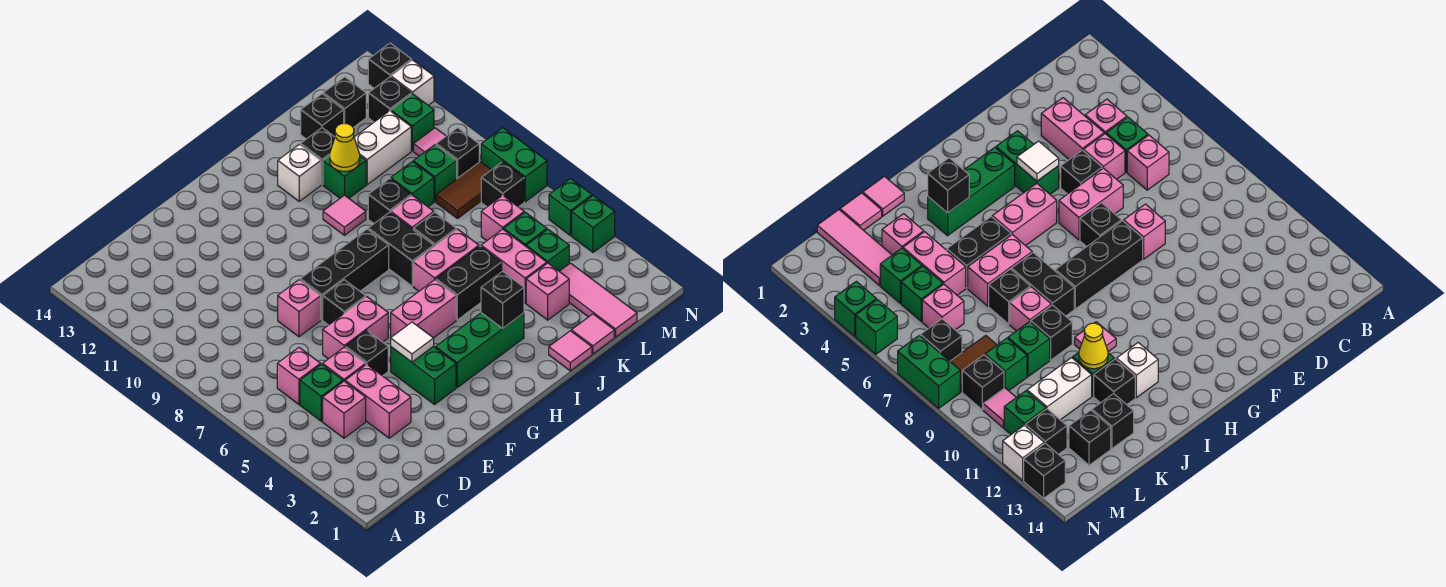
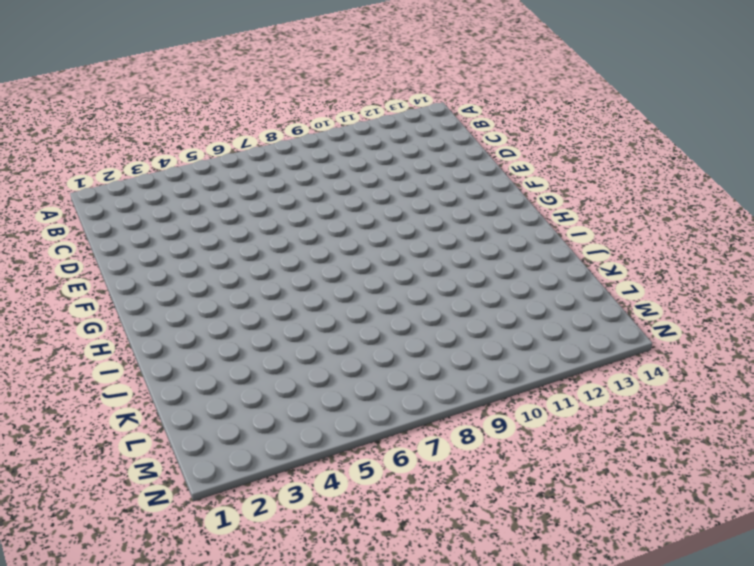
none -> pink brick C4 level 1
none -> green brick C5 level 1
none -> pink brick C6 level 1
none -> pink brick D3:D4 level 1

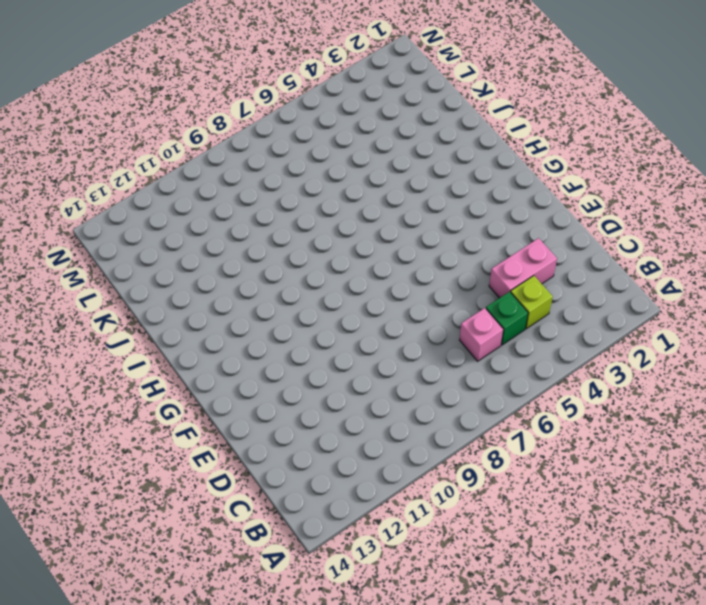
lime brick C4 level 1 -> pink brick C4 level 1
none -> pink brick D5 level 1
none -> black brick E5 level 1
none -> pink brick E6:F6 level 1
none -> pink brick E8 level 1

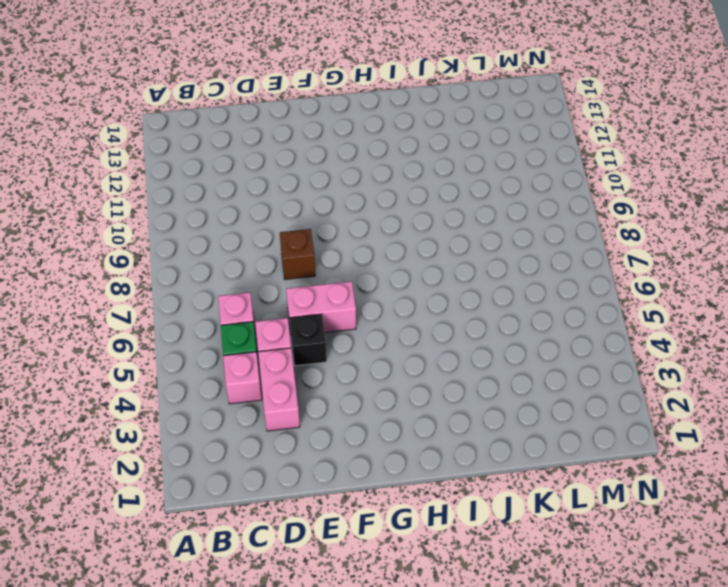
brown brick E8 level 1 -> pink brick E8 level 1
none -> green brick F3:F4 level 1
none -> black brick F7 level 1
none -> black brick F8:H8 level 1
none -> green brick G3:I3 level 1

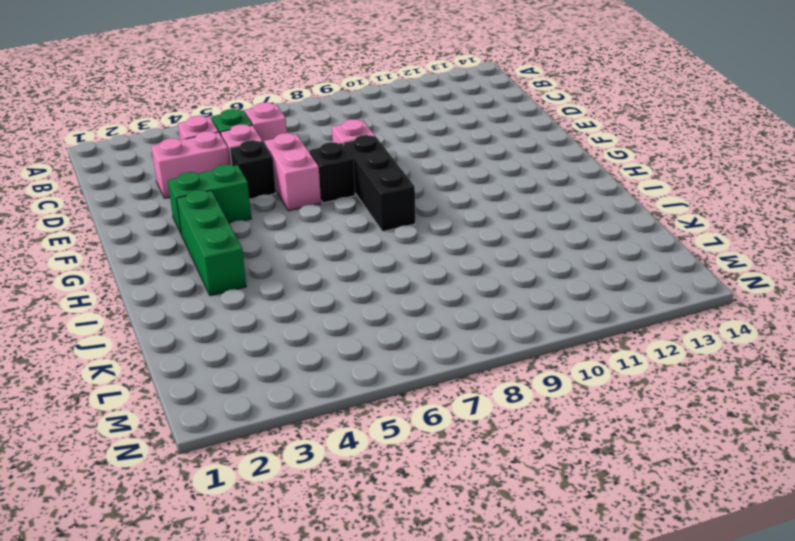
none -> pink brick G5:H5 level 1
none -> black brick I5:J5 level 1
none -> pink brick I6:J6 level 1
none -> black brick I7:I8 level 1

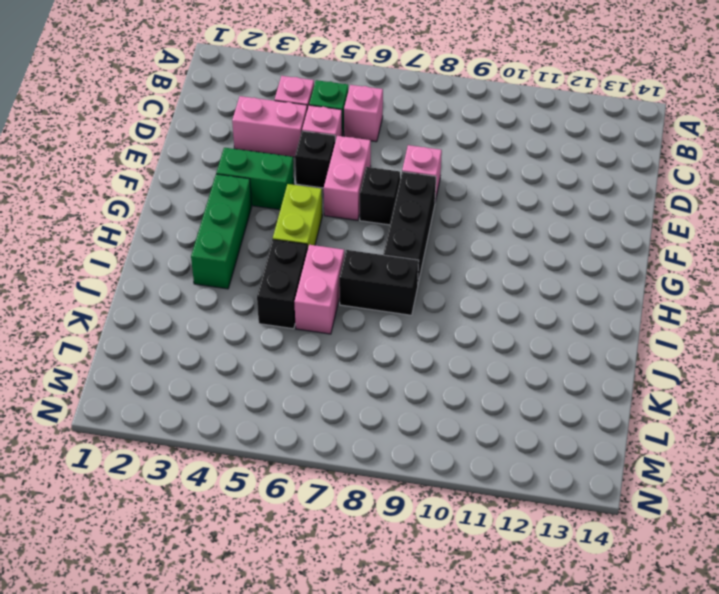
lime brick G5:H5 level 1 -> pink brick G5:H5 level 1
none -> pink tile I10 level 1
none -> white brick I12 level 1
none -> pink tile J1 level 1
none -> black brick J7 level 1

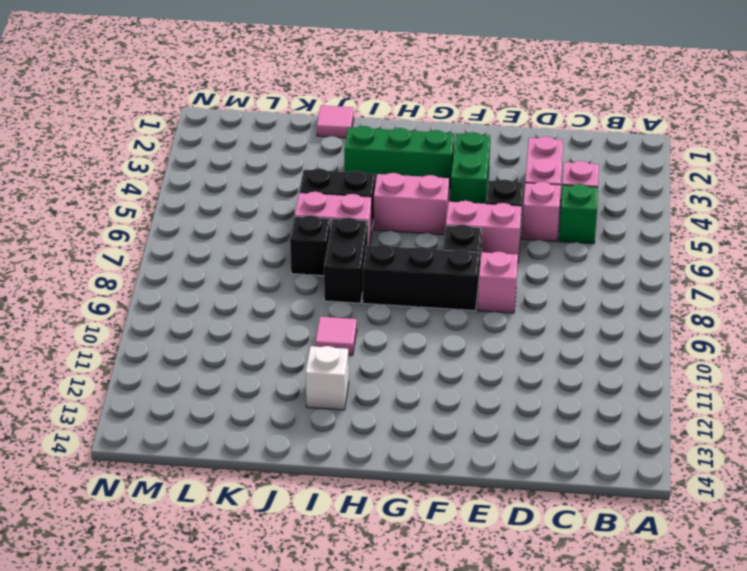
none -> pink brick C6 level 1
none -> pink brick J8 level 1
none -> black brick J9 level 1
none -> green brick J11 level 1

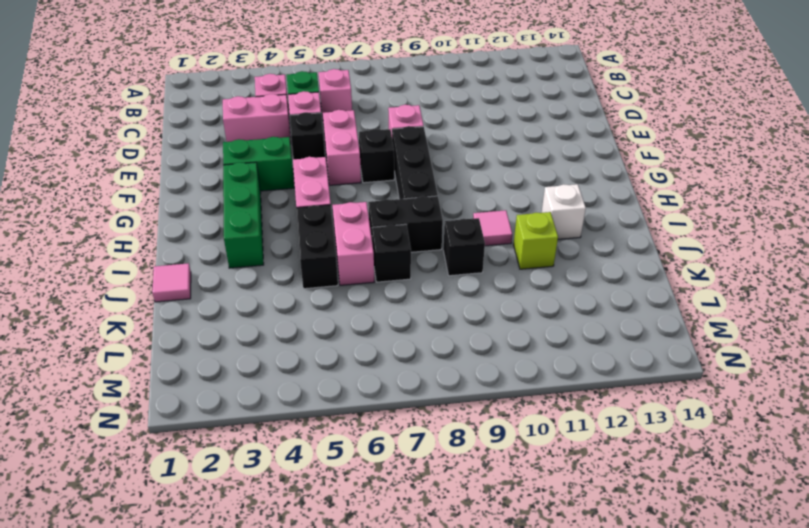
lime brick J11 level 1 -> green brick J11 level 1
none -> pink brick J8 level 1
none -> black brick J12 level 1
none -> pink tile K1 level 1
none -> pink brick K3 level 1

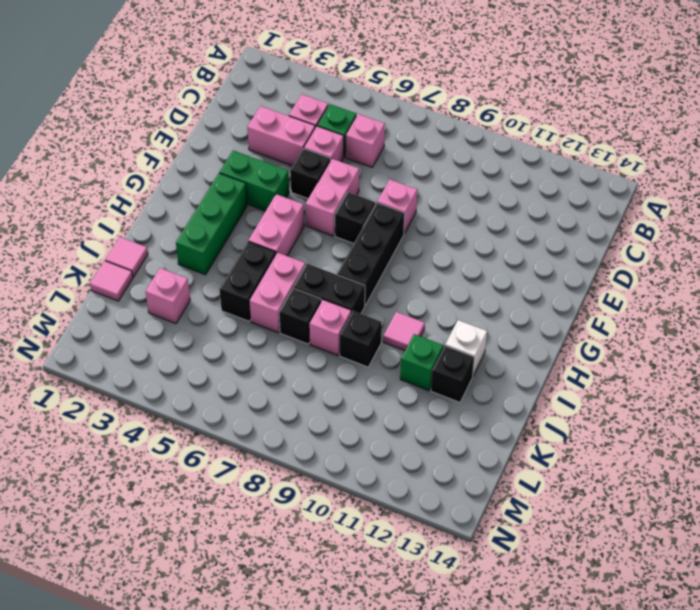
none -> pink brick K4:K5 level 1
none -> green brick K9 level 1
none -> white brick K11:L11 level 1
none -> black brick K13 level 1

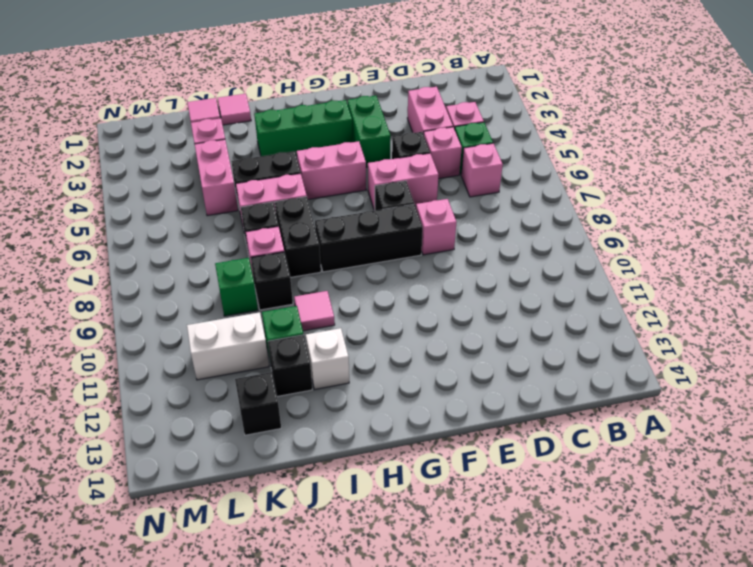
none -> pink tile L1:L3 level 1
none -> green brick L4 level 1
none -> green brick L5 level 1
none -> pink brick L6 level 1

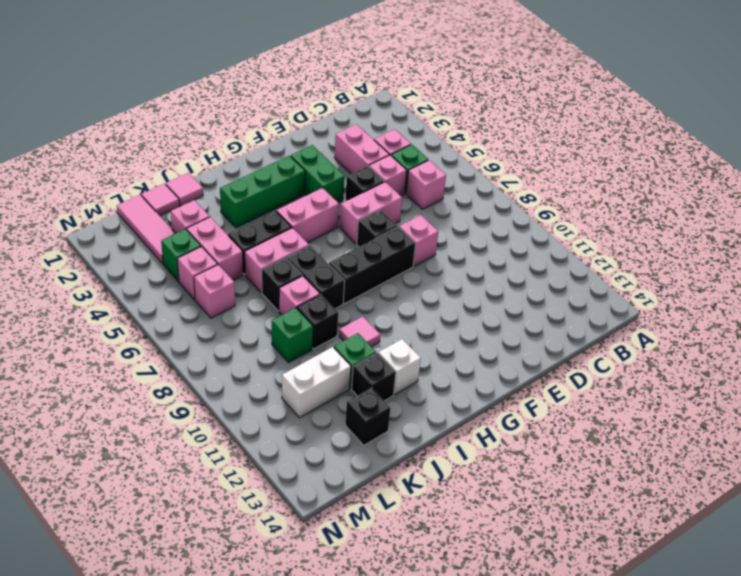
pink brick L5 level 1 -> green brick L5 level 1
none -> brown tile L8:M8 level 1
none -> green brick L9 level 1
none -> black brick L13 level 1
none -> black brick M7 level 1

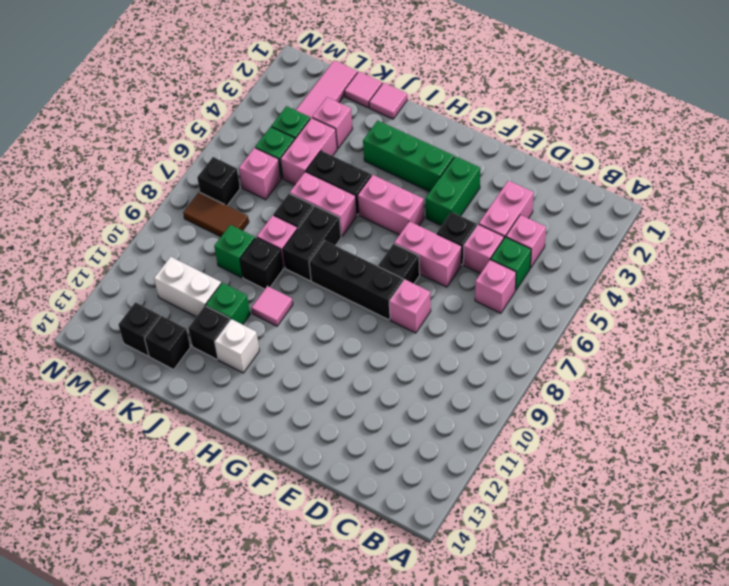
none -> green brick L9 level 1
none -> black brick M9 level 1
none -> pink tile M10 level 1
none -> green brick M11 level 1

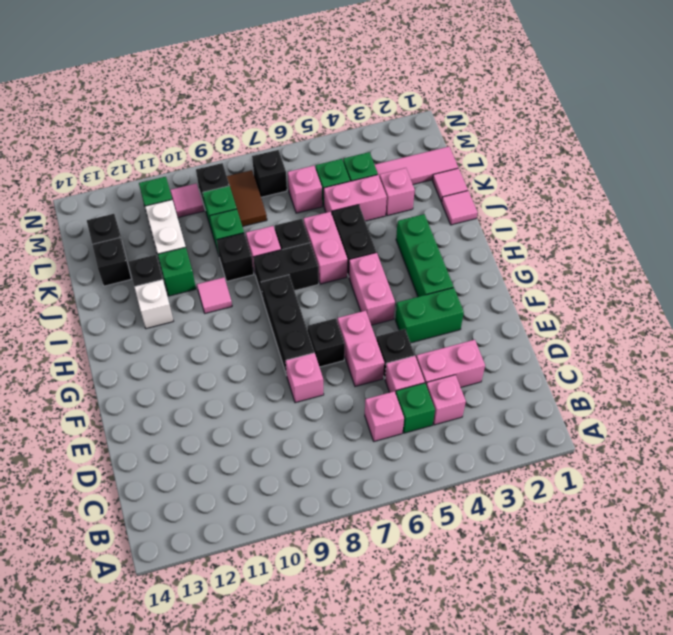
none -> black brick M12 level 1
none -> green brick N4 level 1
none -> green brick N5 level 1
none -> green brick N7:N8 level 1

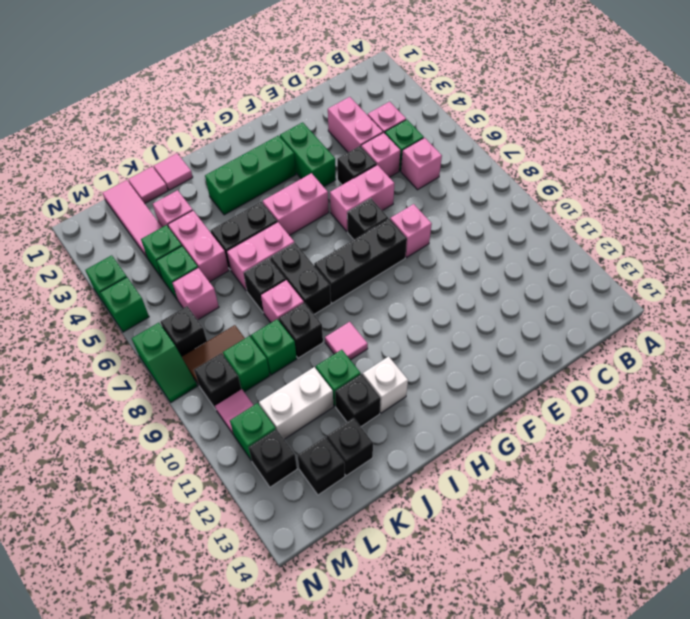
green slope N7:N8 level 1 top 7 -> green brick N7:N8 level 1
none -> white brick N12 level 1
none -> black brick N13 level 1
none -> white tile F4 level 2
none -> black brick I3 level 2

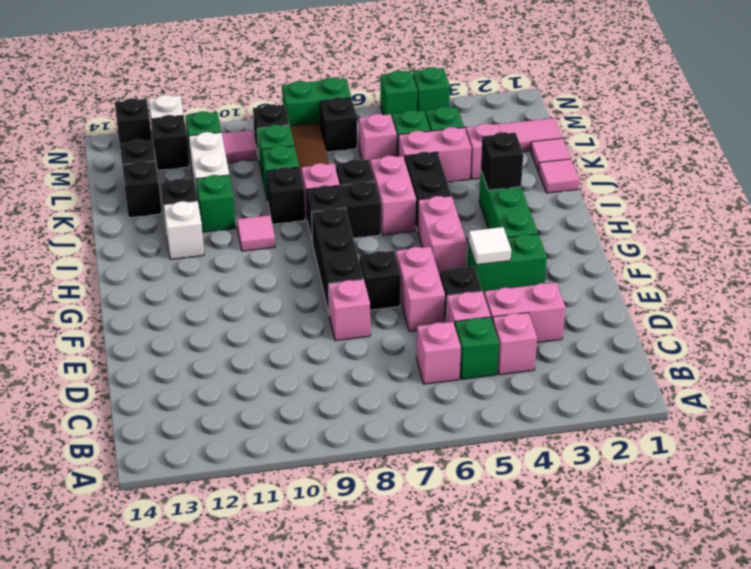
none -> yellow cone J11 level 2

